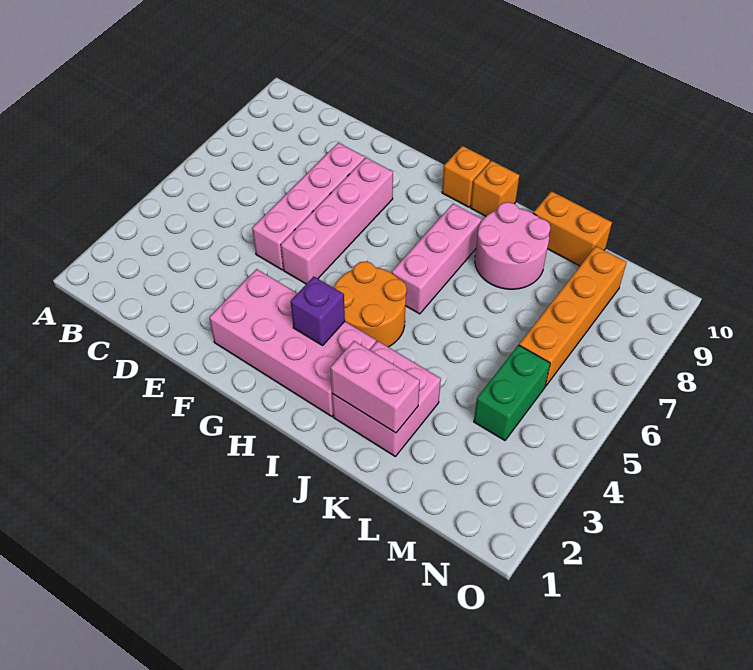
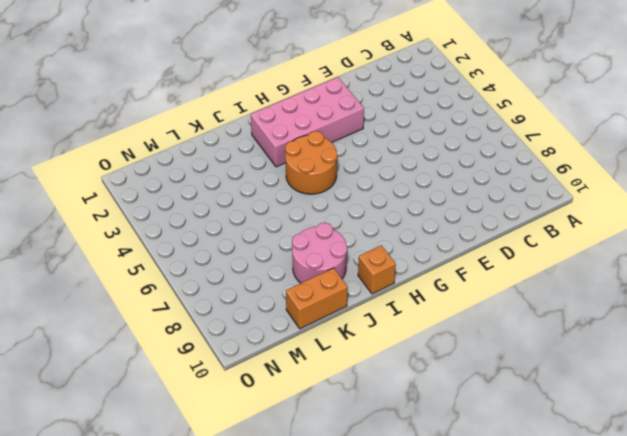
none -> pink brick E5:E8 level 1
none -> pink brick F5:F8 level 1
none -> orange brick H10 level 1

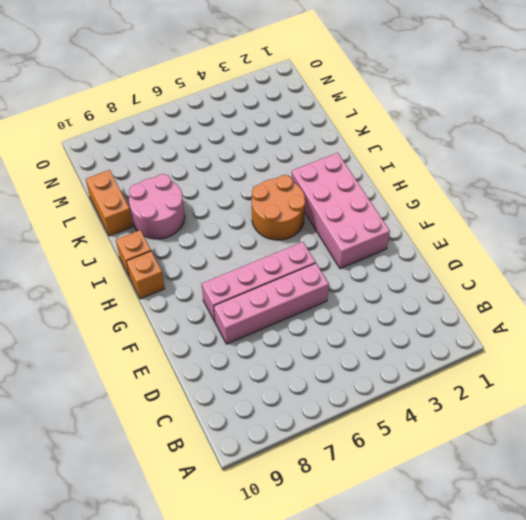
none -> pink brick I6:I8 level 1
none -> pink brick J2:K3 level 1
none -> green brick M4:M5 level 1

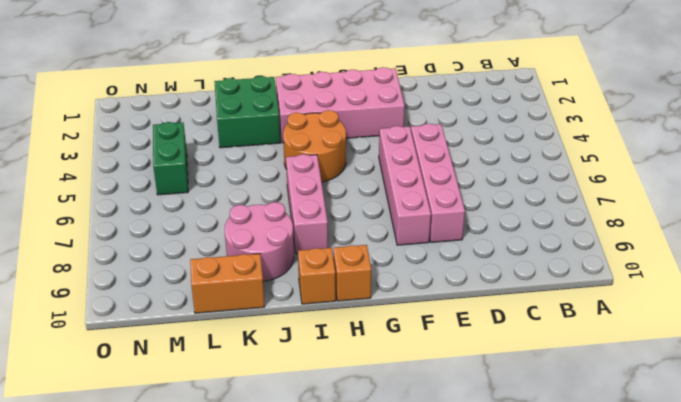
green brick J2:K3 level 1 -> pink brick J2:K3 level 1
none -> orange brick M6:M9 level 1
none -> purple brick H3 level 2
none -> pink brick J2:K2 level 2

